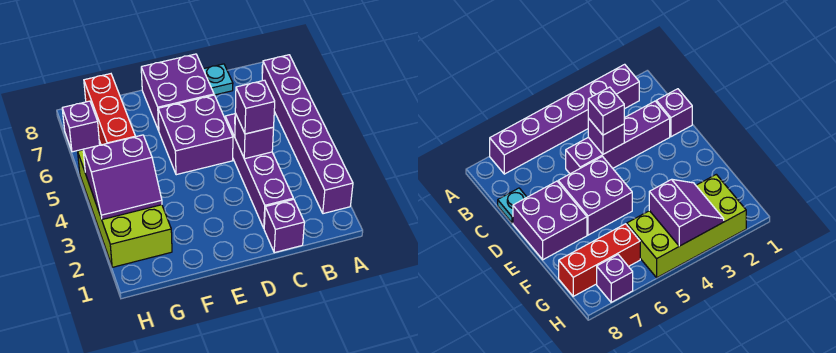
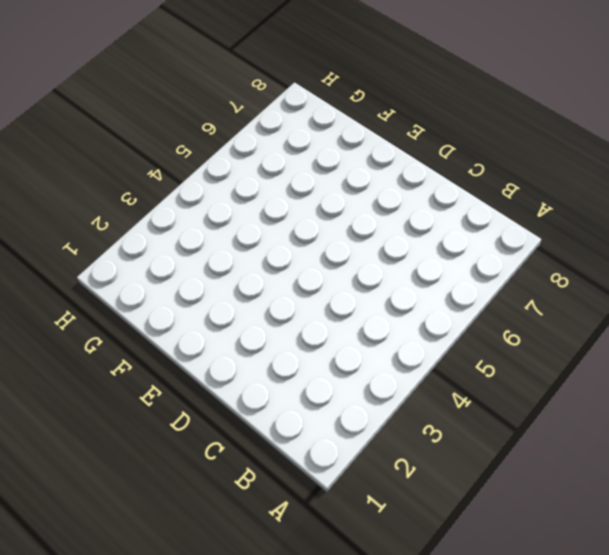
none -> purple brick A2:A7 level 1
none -> purple brick C1 level 1
none -> purple brick C2:C5 level 1

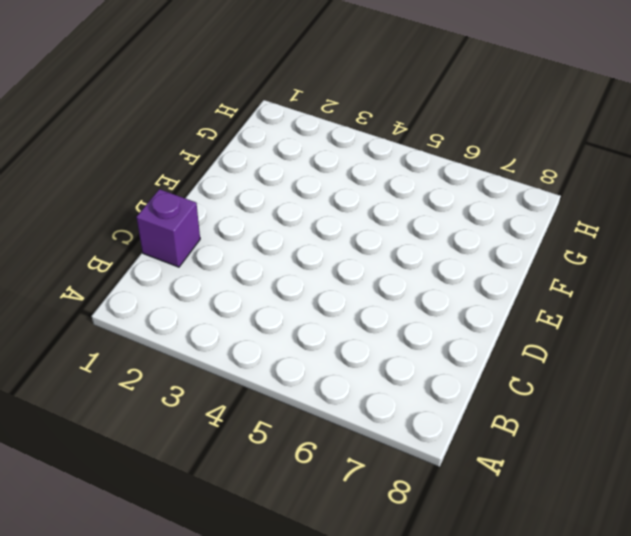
none -> purple brick A2:A7 level 1
none -> purple brick C2:C5 level 1
none -> cyan plate C8 level 1

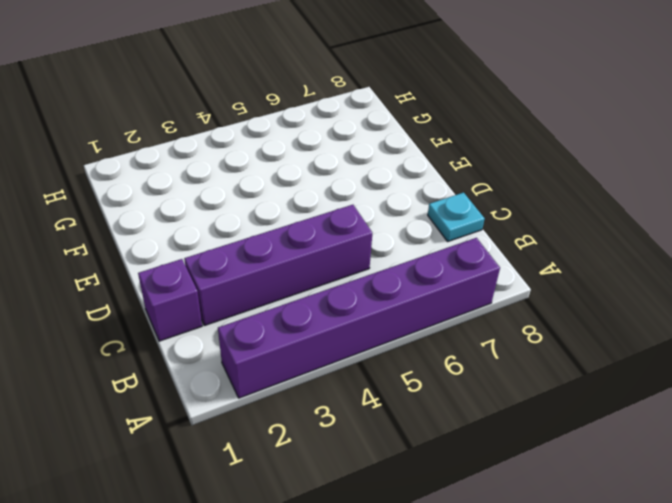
none -> purple brick D5:E6 level 1
none -> purple brick D7:E8 level 1
none -> lime brick G2:H5 level 1

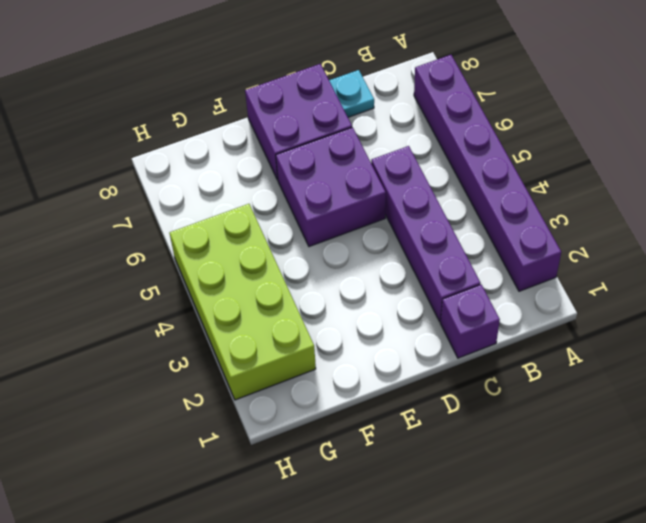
none -> red brick G6:G8 level 1
none -> purple brick H7 level 1
none -> purple brick C4 level 2

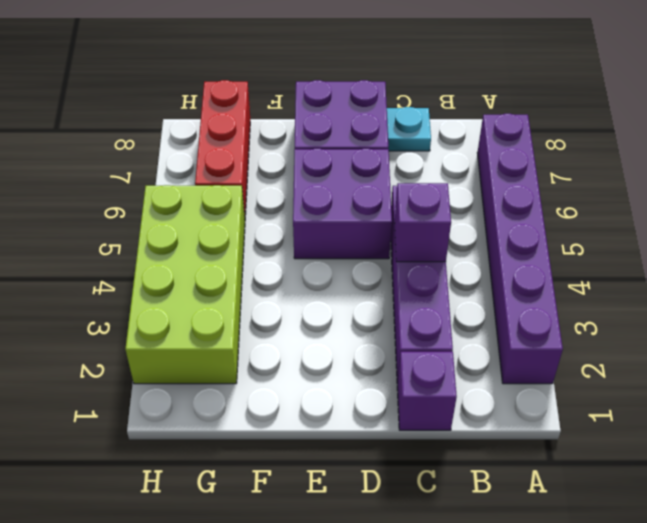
none -> purple brick H7 level 1
none -> purple slope G3:H4 level 2 top 4
none -> purple brick C4 level 3

